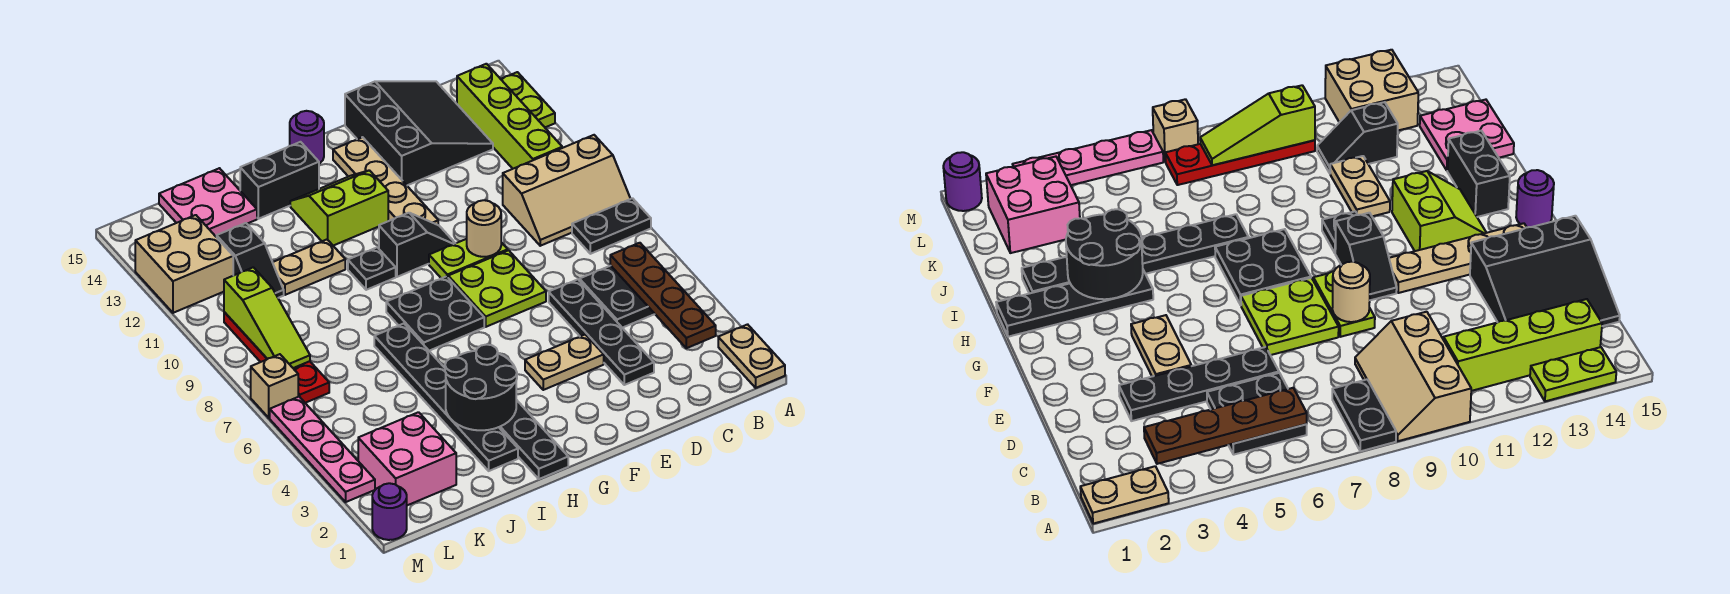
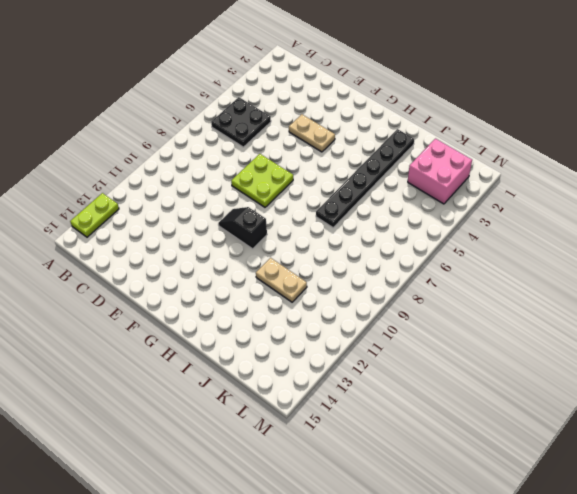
none -> tan plate A1:A2 level 1
none -> black plate A8:B8 level 1
none -> tan slope A9:C10 level 1 top 10
none -> lime brick B11:B14 level 1

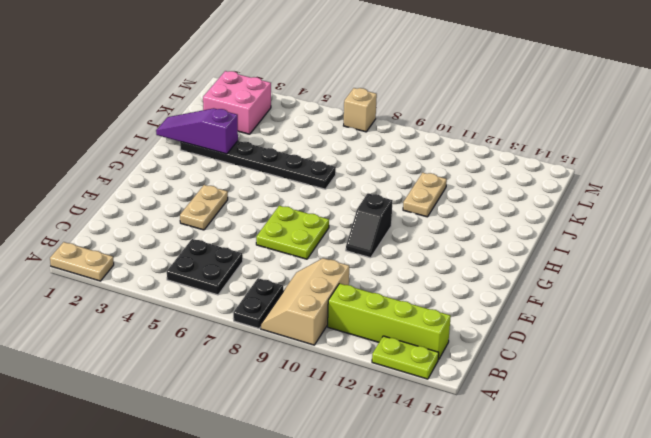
purple slope I1:I3 level 2 top 3 -> black round brick H3:I4 level 2
none -> black slope C13:E15 level 1 top E
none -> black plate D3:D6 level 1
none -> lime plate E9:F9 level 1
none -> tan plate F11:F14 level 1

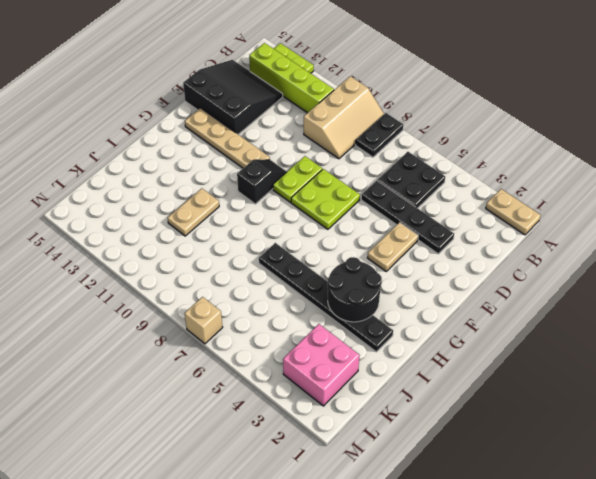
none -> black plate G7:H8 level 1
none -> lime slope G12:H13 level 1 top 12
none -> purple round brick G15 level 1
none -> black plate H1:H4 level 1

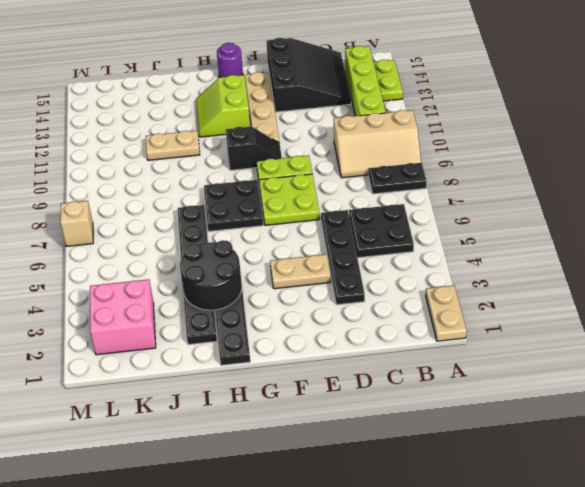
lime slope G12:H13 level 1 top G -> lime slope G12:H13 level 1 top 12
none -> black plate H10 level 1
none -> black brick H14:I14 level 1
none -> pink plate J14:K15 level 1
none -> black slope K11:K12 level 1 top 12

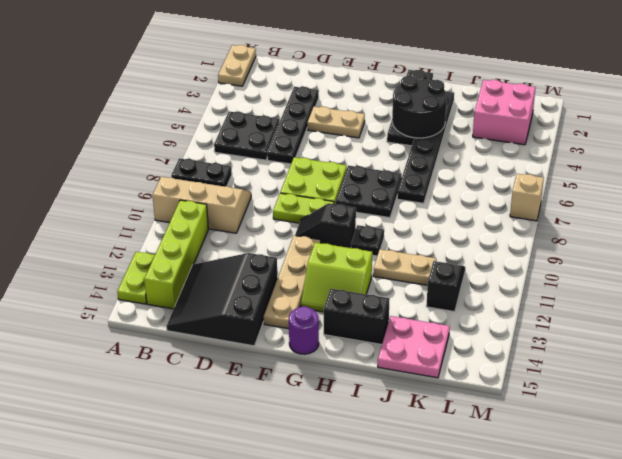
none -> red plate L7:L10 level 1
none -> tan brick L12:M13 level 1
none -> purple round brick M1 level 1
none -> pink plate M3:M6 level 1

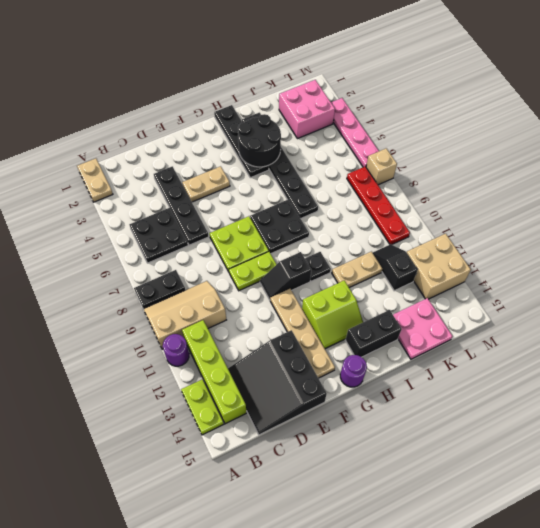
purple round brick A11 level 1 -> purple round brick M1 level 1
none -> brown plate B3:B6 level 2
none -> tan round brick E9 level 2
none -> lime slope L8:L10 level 2 top 10

